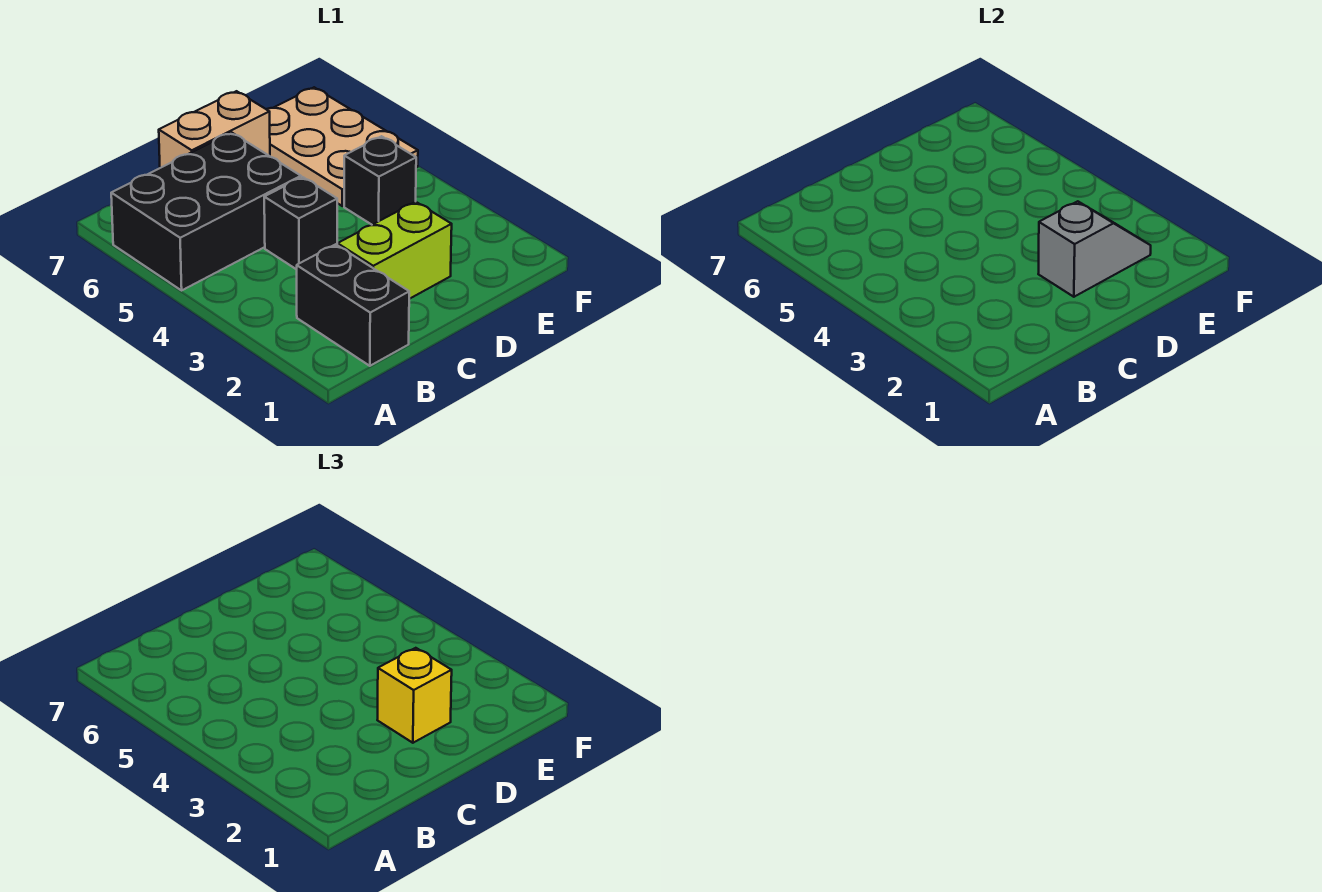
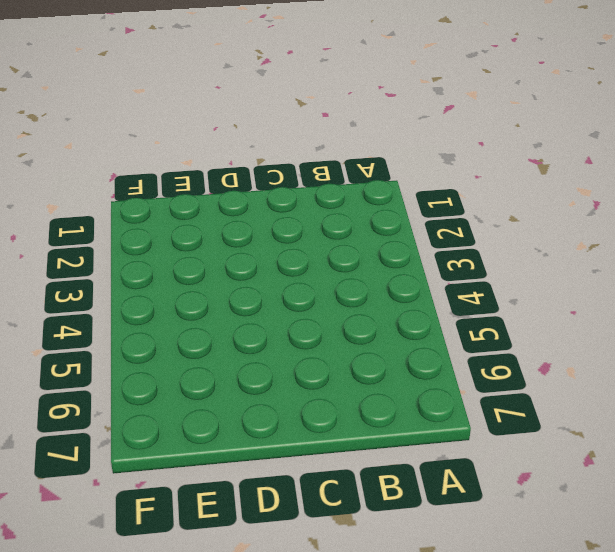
none -> black brick A5:C6 level 1
none -> black brick B1:B2 level 1

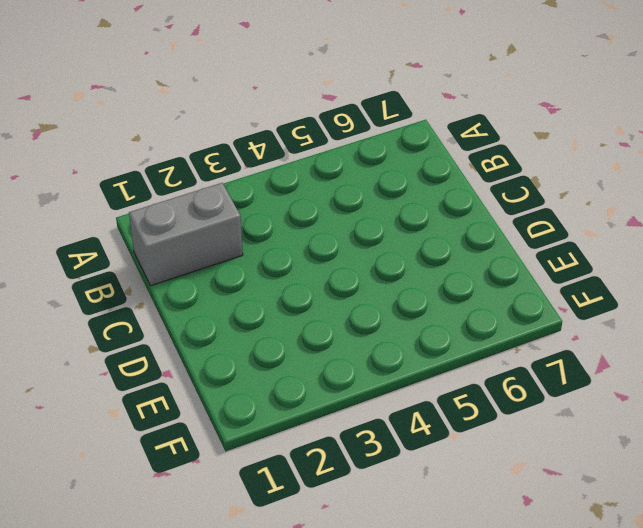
grey brick B1:B2 level 1 -> black brick B1:B2 level 1
none -> black brick A5:C6 level 1
none -> lime brick C2:D2 level 1

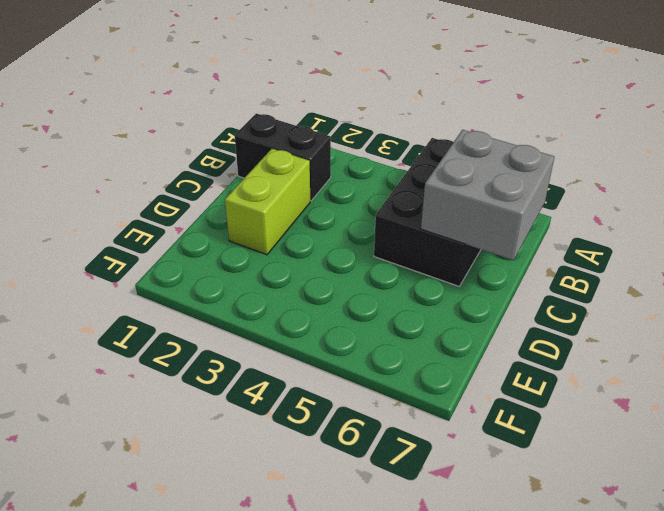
grey brick B6:C7 level 2 -> none
none -> black brick C4 level 1
none -> tan brick C7:D7 level 1

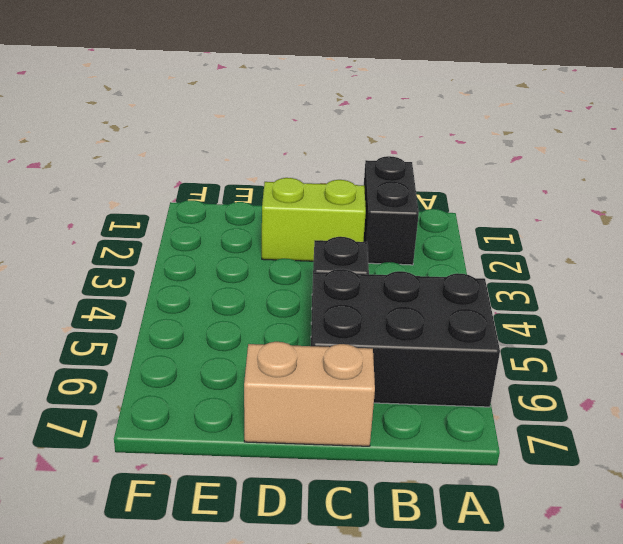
none -> black brick E4 level 1
none -> tan plate E5:F7 level 1

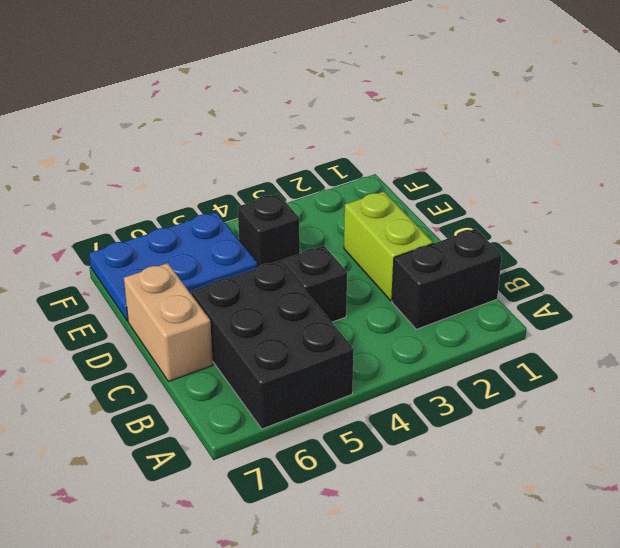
blue plate E5:F7 level 1 -> tan plate E5:F7 level 1
none -> grey slope D2:E2 level 2 top D
none -> yellow brick D2 level 3

